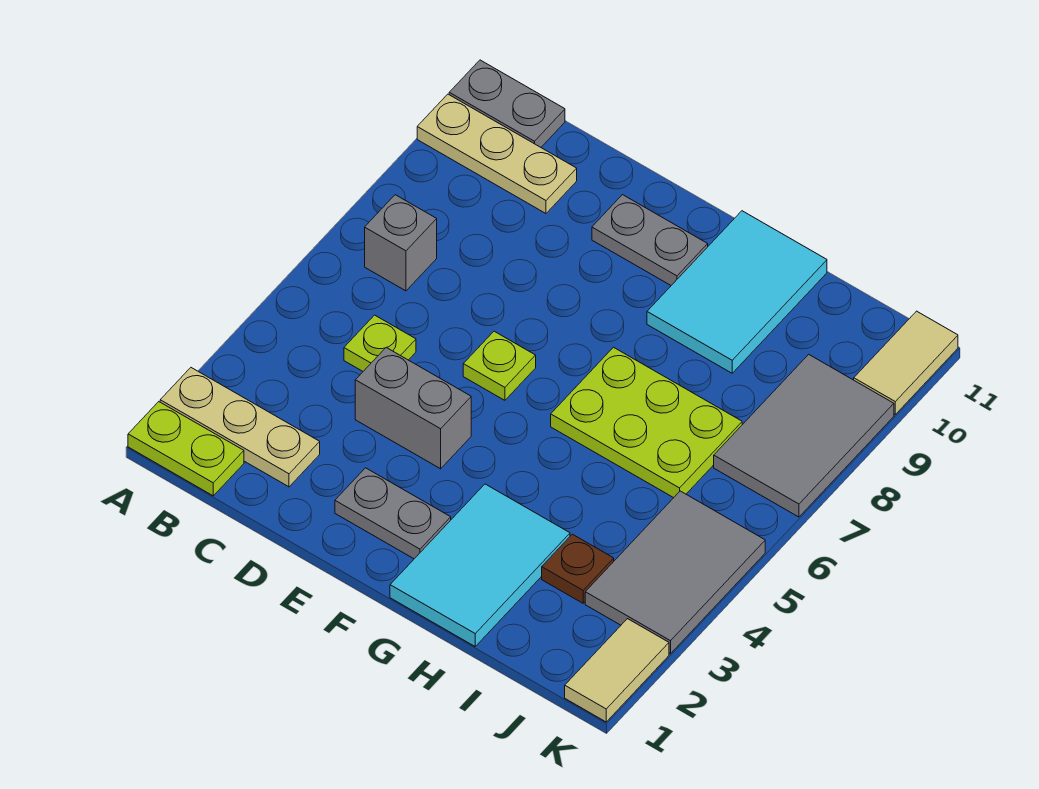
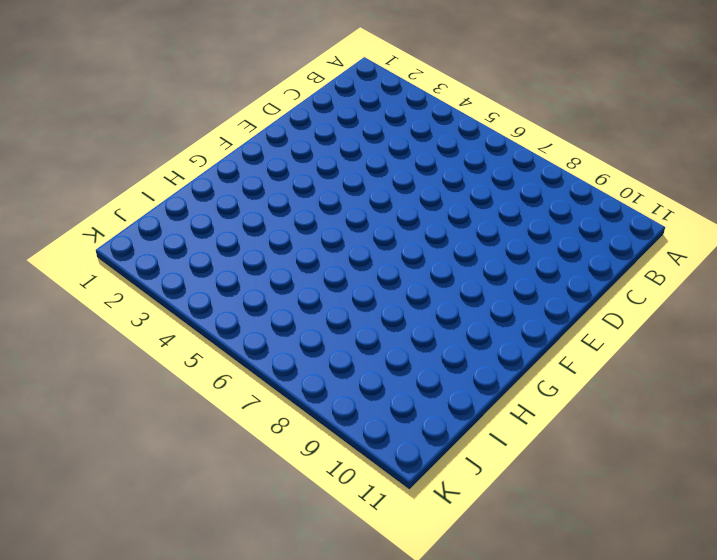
none -> lime plate A1:B1 level 1
none -> tan plate A2:C2 level 1
none -> tan plate A10:C10 level 1

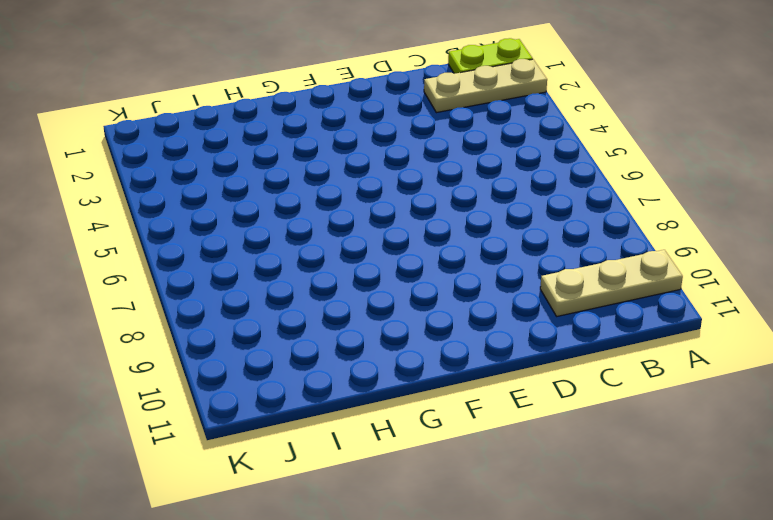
none -> grey plate A11:B11 level 1
none -> grey brick B7 level 1
none -> lime plate C5 level 1

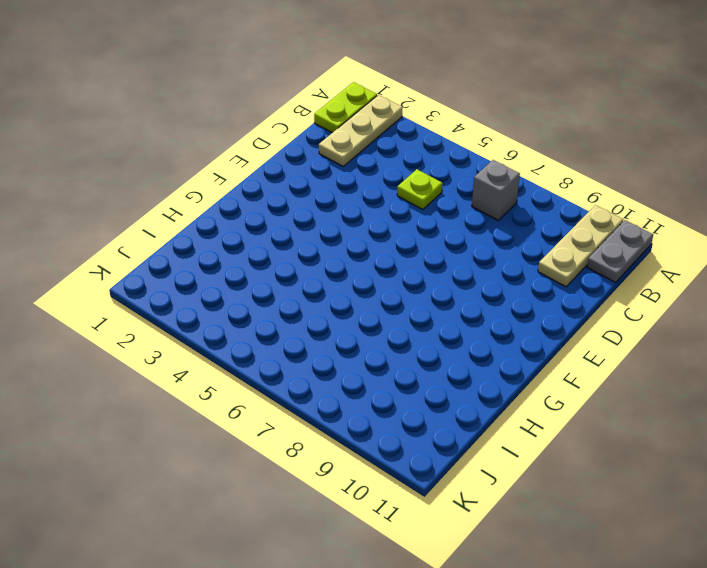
none -> grey brick D4:E4 level 1
none -> grey plate E2:F2 level 1
none -> lime plate E6 level 1

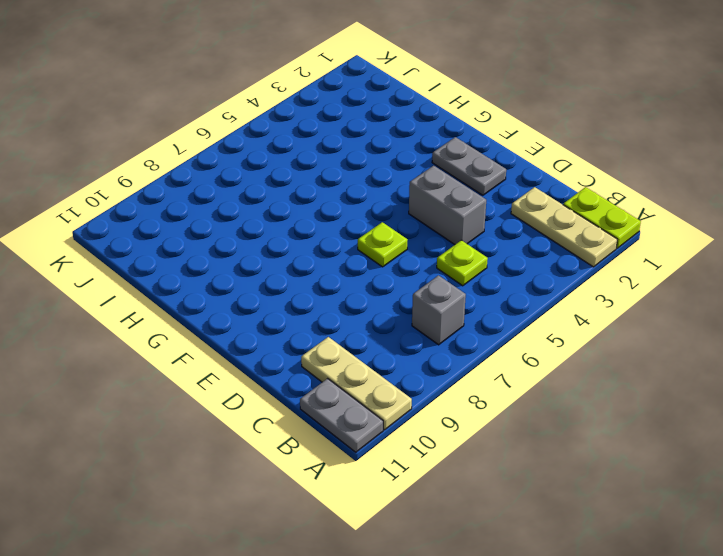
none -> grey plate E10:F10 level 1
none -> cyan tile G1:H3 level 1
none -> lime plate G6:I7 level 1

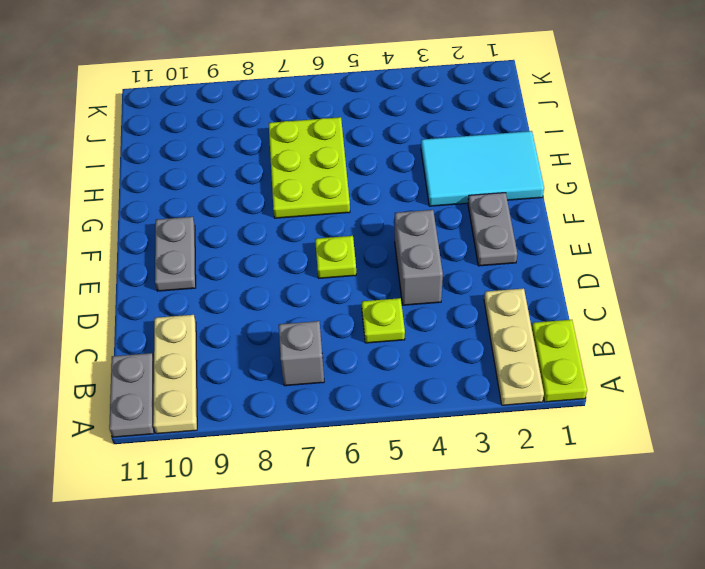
none -> cyan tile G9:H11 level 1
none -> brown plate I3 level 1
none -> grey tile J3:K5 level 1

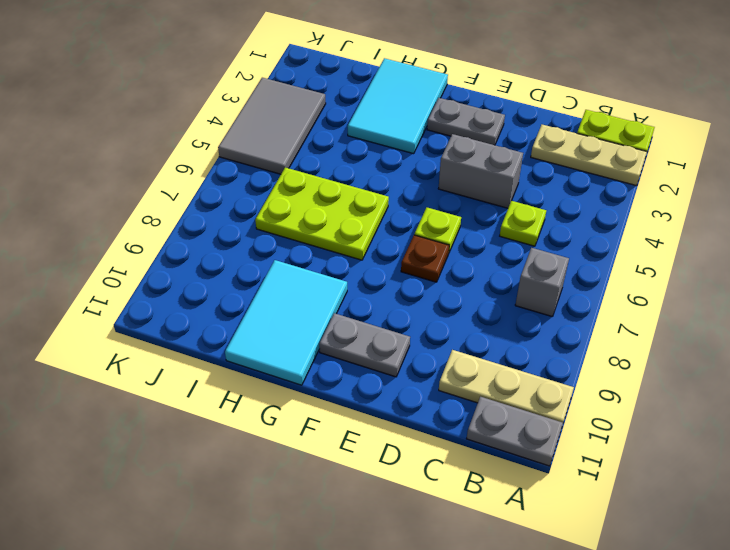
brown plate E7 level 1 -> brown plate I3 level 1
none -> grey tile J7:K9 level 1
none -> tan tile K1:K2 level 1
none -> tan tile K10:K11 level 1

